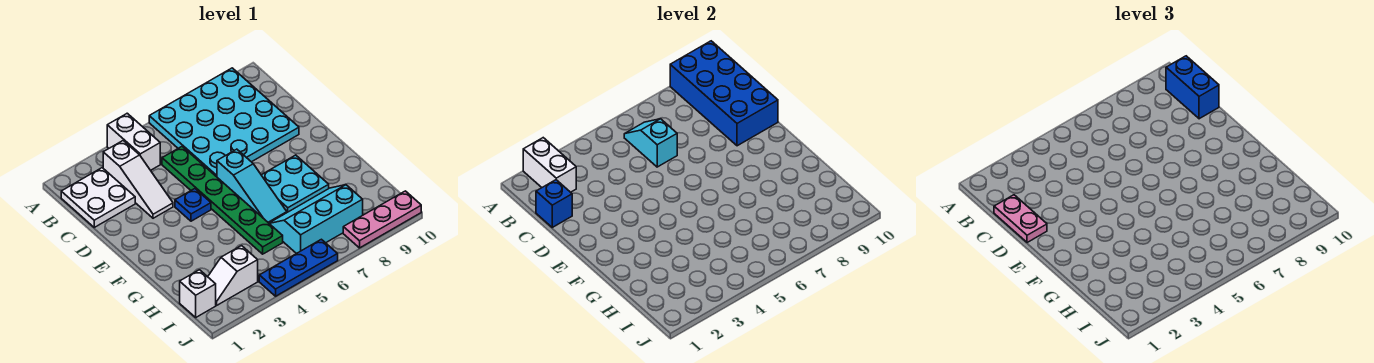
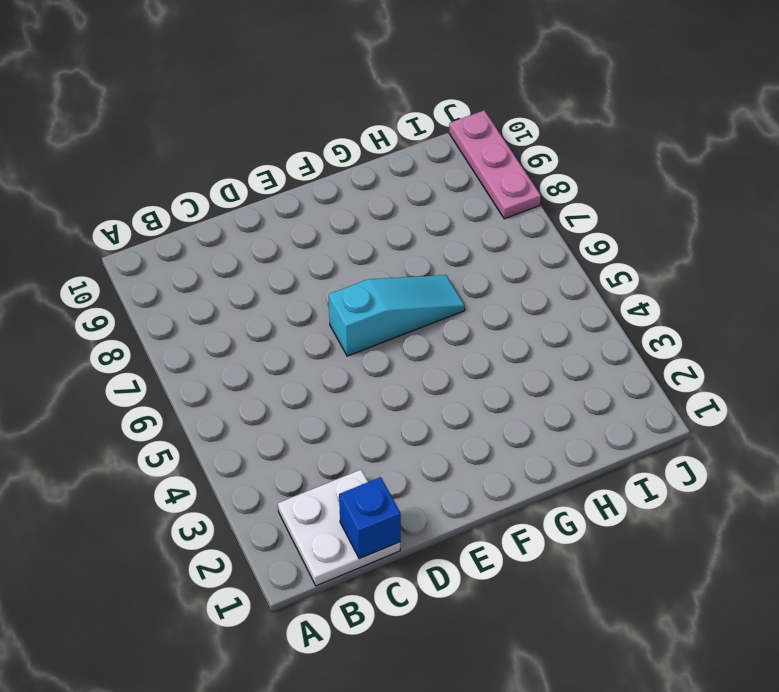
none -> white brick A4:B4 level 1
none -> cyan plate A6:D9 level 1
none -> white slope B3:D3 level 1 top B

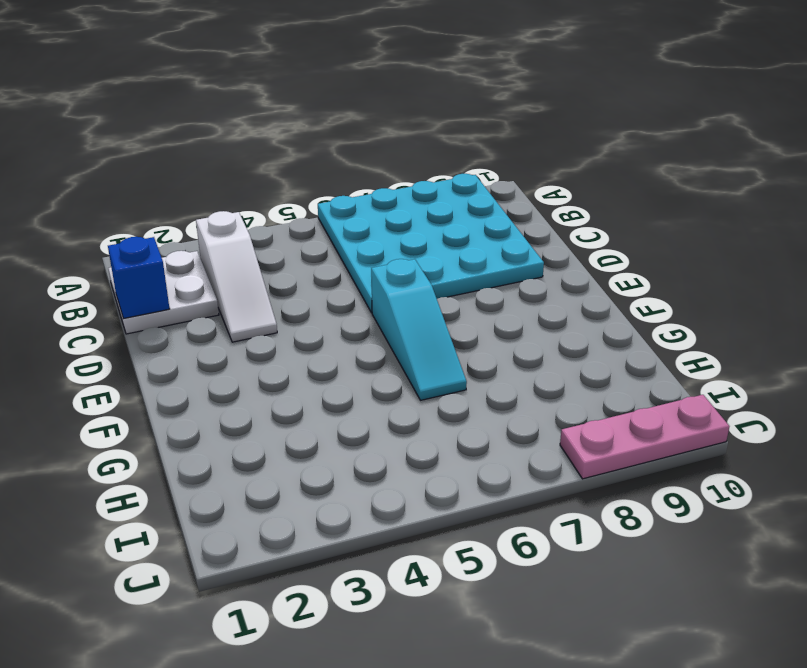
none -> white brick A4:B4 level 1
none -> green plate C5:H5 level 1
none -> blue plate E4 level 1

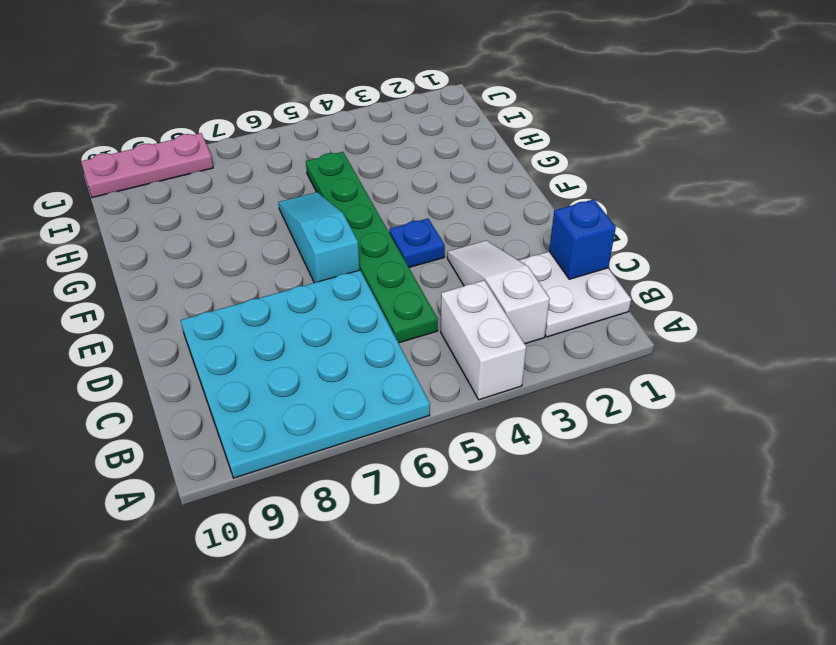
none -> cyan plate F7:G8 level 1
none -> cyan slope H6:I8 level 1 top I
none -> white brick I1 level 1

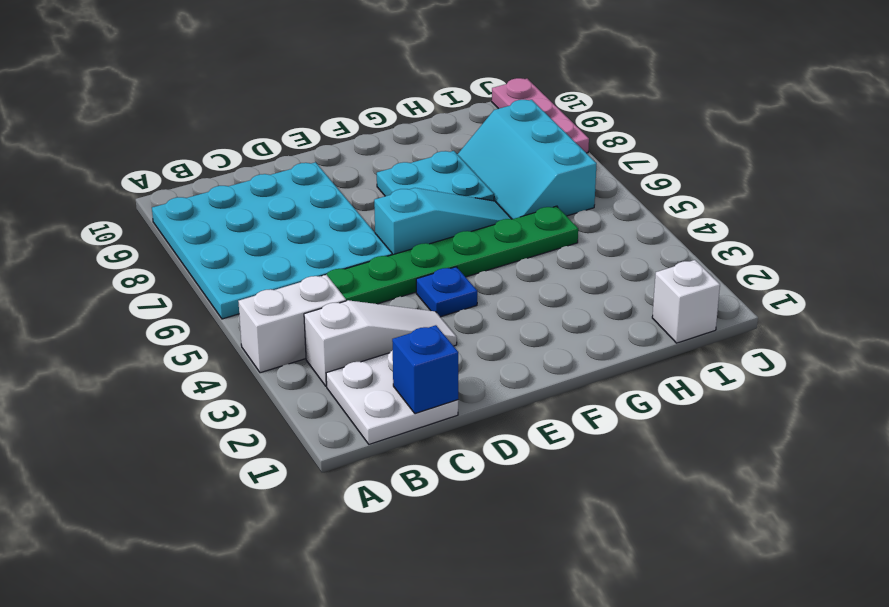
none -> white slope I2:I3 level 1 top 3
none -> blue plate J4:J6 level 1
none -> white brick A2:B2 level 2

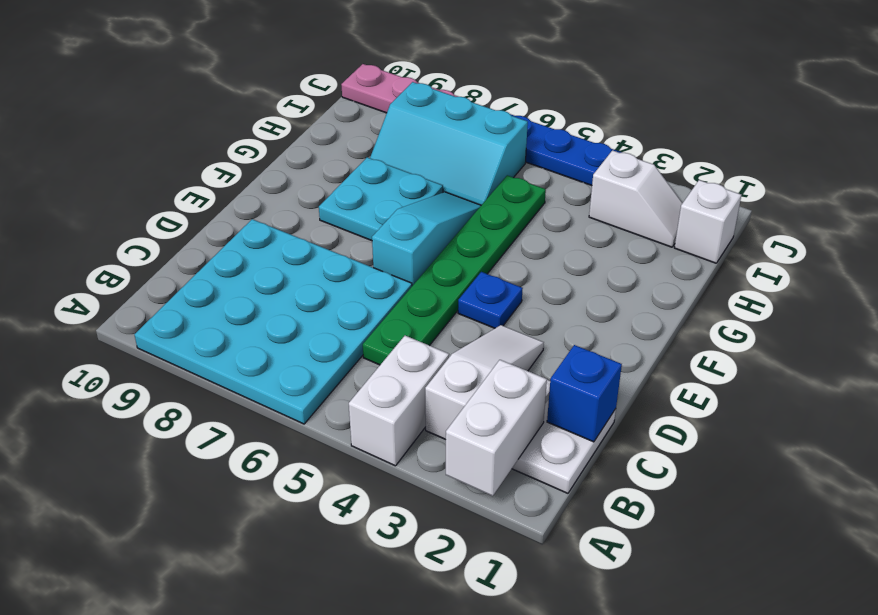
none -> blue brick A9:D10 level 2
none -> cyan slope B6:C6 level 2 top C
none -> blue brick B10:C10 level 3

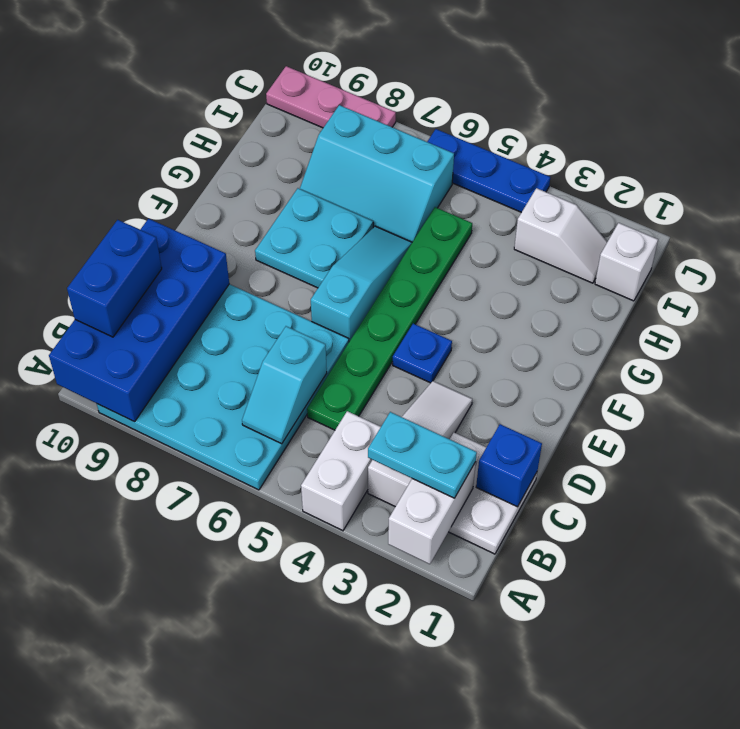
cyan plate B2:B3 level 3 -> none
none -> pink plate C1:D1 level 3

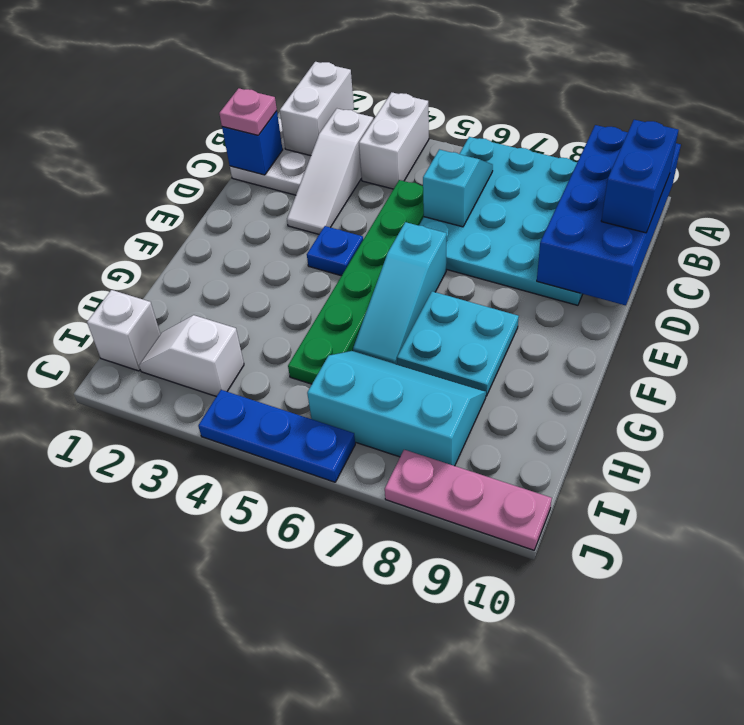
pink plate C1 level 3 -> pink plate C1:D1 level 3

